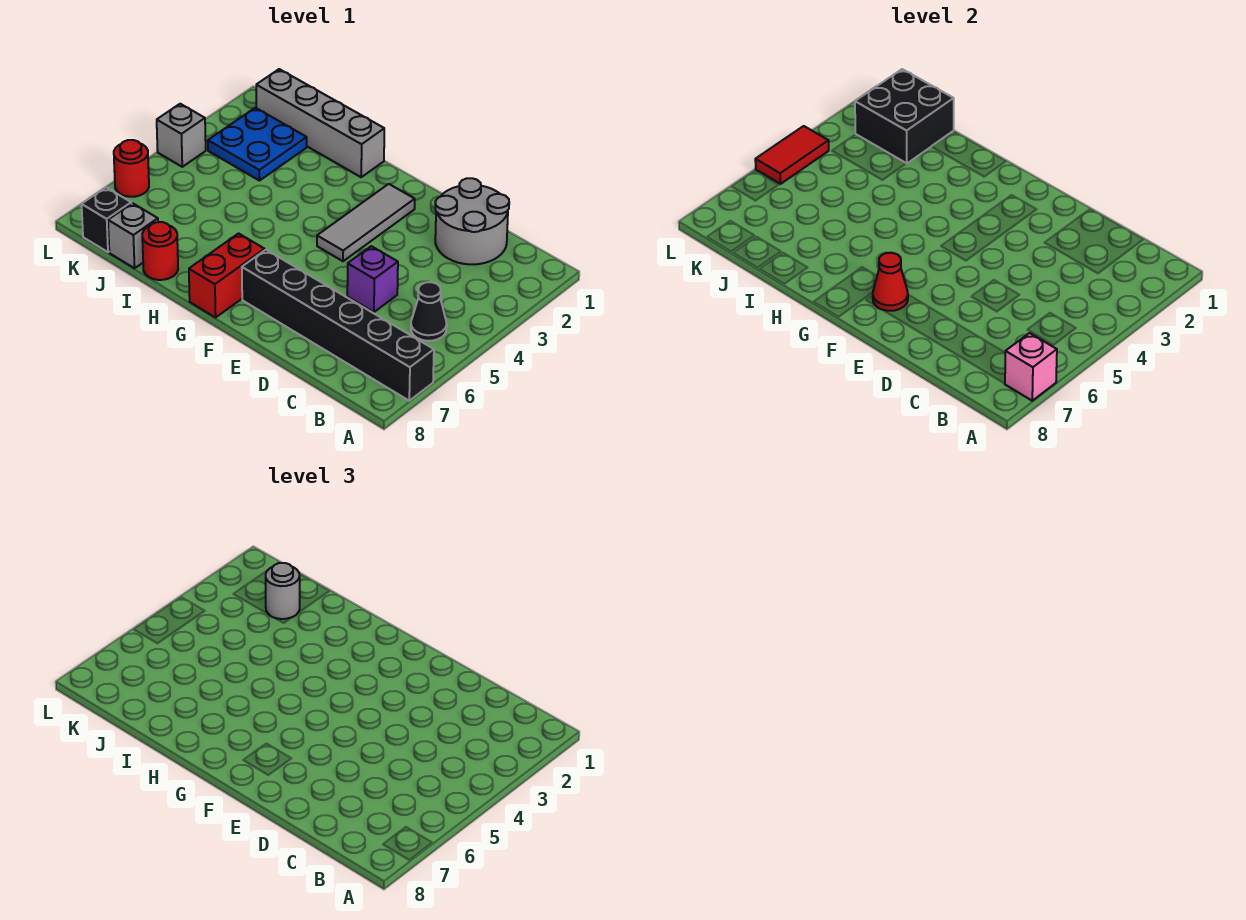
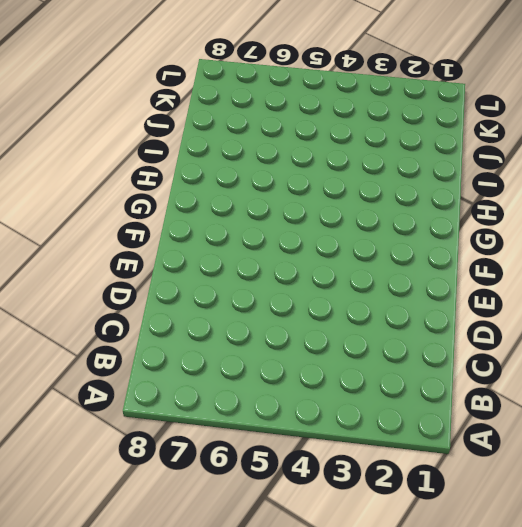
none -> black brick A7:F7 level 1
none -> black cone B5 level 1
none -> grey round brick C1:D2 level 1

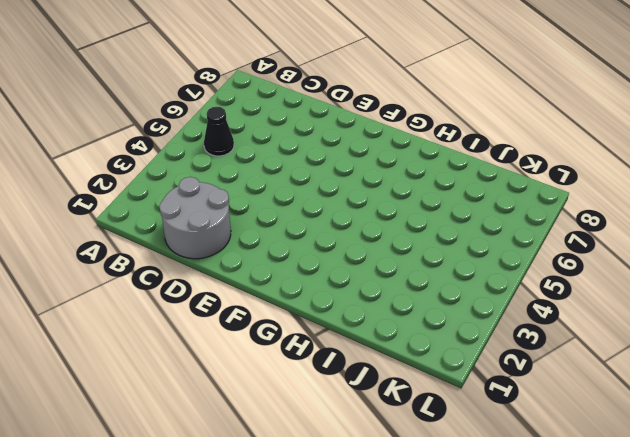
none -> black brick A7:F7 level 1
none -> purple brick D5 level 1
none -> grey tile F2:F4 level 1

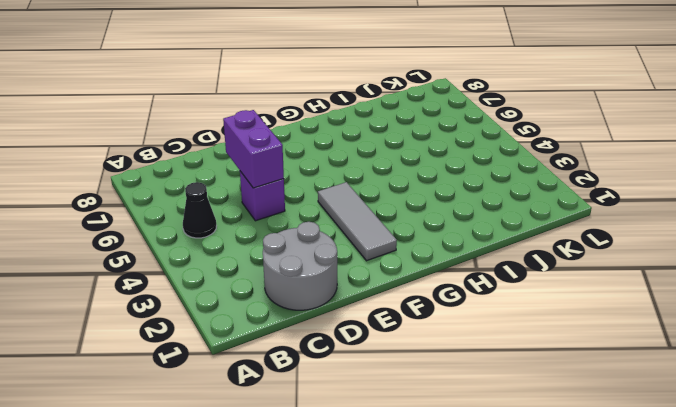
purple brick D5:D6 level 2 -> none
none -> black brick A7:F7 level 1
none -> red brick G7:G8 level 1
none -> grey brick H1:K1 level 1

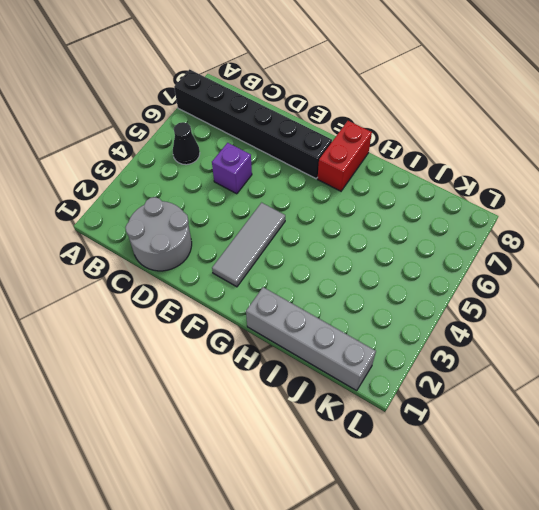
none -> red round brick I8 level 1
none -> blue plate J2:K3 level 1
none -> grey brick J8 level 1

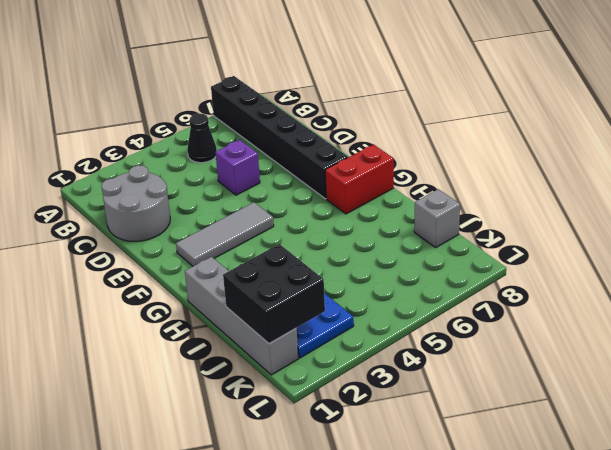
none -> red round brick I8 level 1
none -> black brick K8 level 1
none -> grey brick L4 level 1

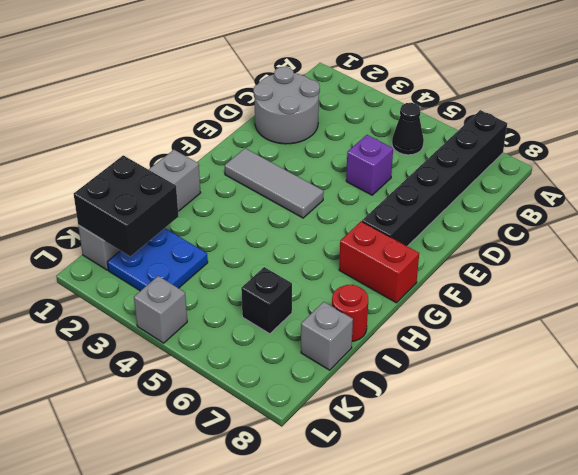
black brick J6 level 1 -> black brick K8 level 1
none -> red round brick L6 level 1
none -> pink brick A7 level 2
none -> red cone F7 level 2

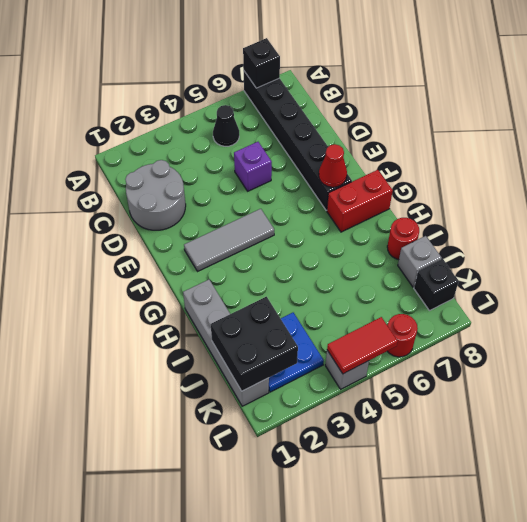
black brick A7 level 2 -> pink brick A7 level 2
none -> grey round brick J2 level 3

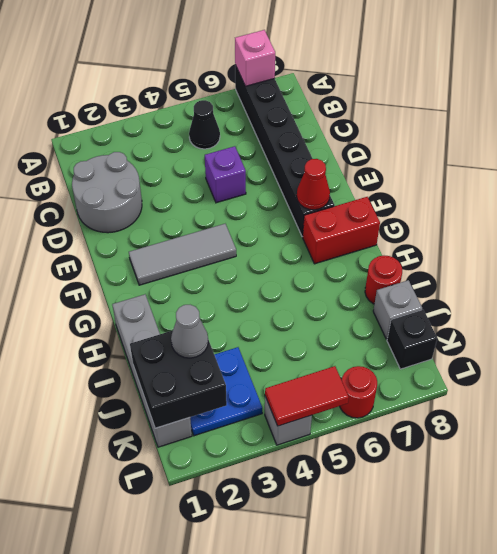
grey cone J2 level 3 -> grey round brick J2 level 3

